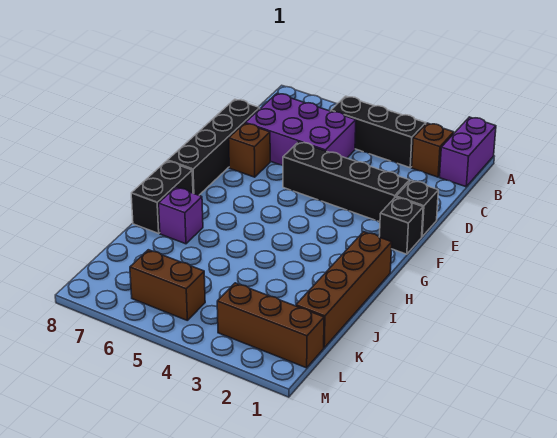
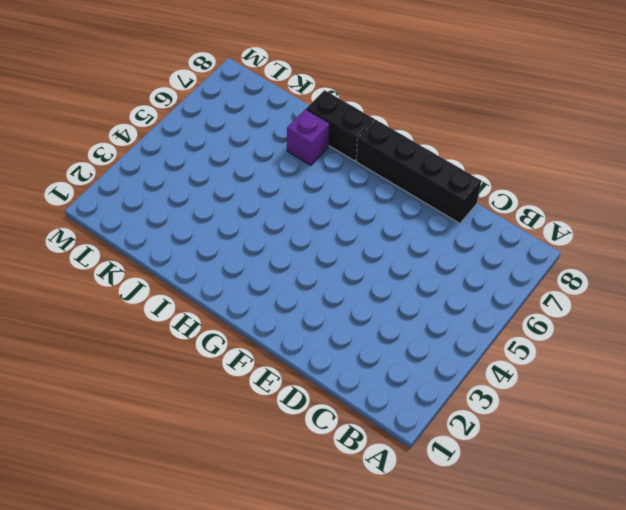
none -> purple brick A1:B1 level 1
none -> brown brick B2 level 1
none -> black brick B3:B5 level 1

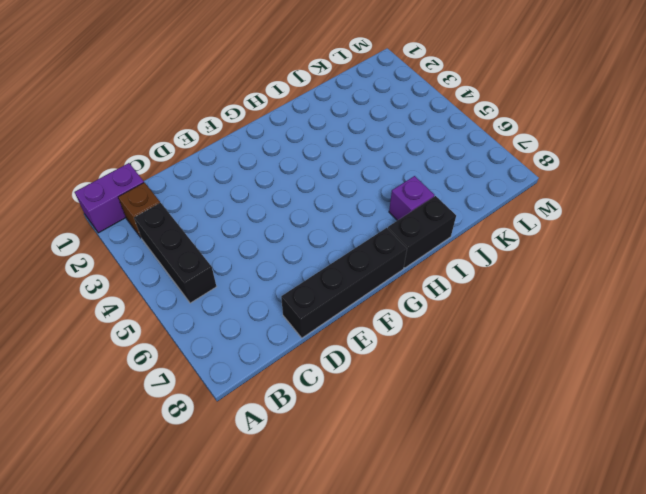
none -> purple brick C5:D7 level 1
none -> black brick E1 level 1
none -> black brick E2:E5 level 1

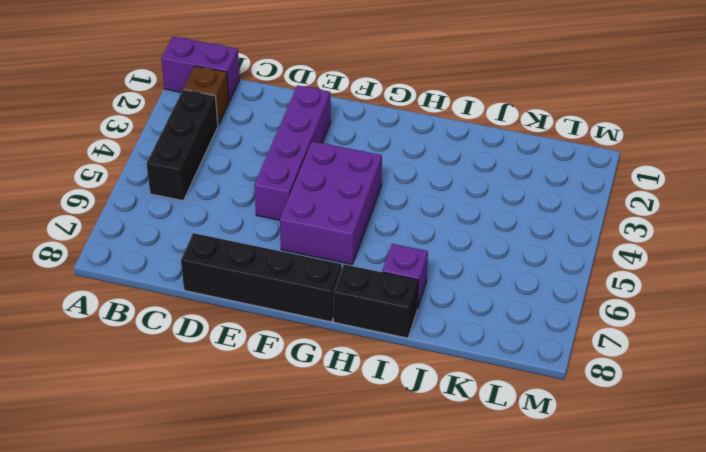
purple brick E2:E5 level 1 -> black brick E2:E5 level 1
purple brick F4:G6 level 1 -> purple brick C5:D7 level 1
none -> black brick E1 level 1
none -> brown brick E7 level 1
none -> black brick F1 level 1

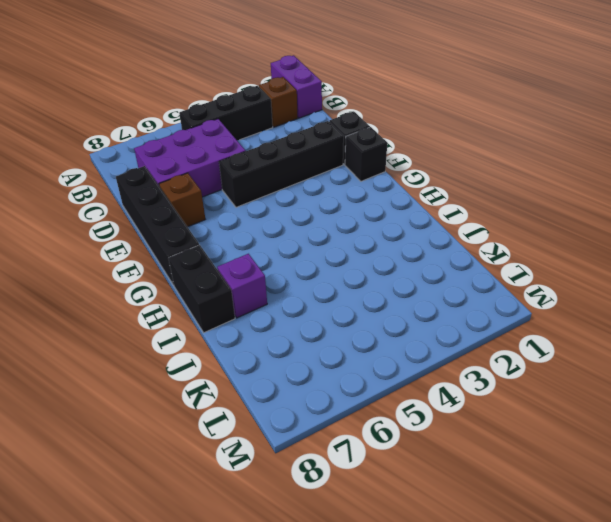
none -> brown brick H1:K1 level 1
none -> brown brick L1:L3 level 1
none -> brown brick L5:L6 level 1

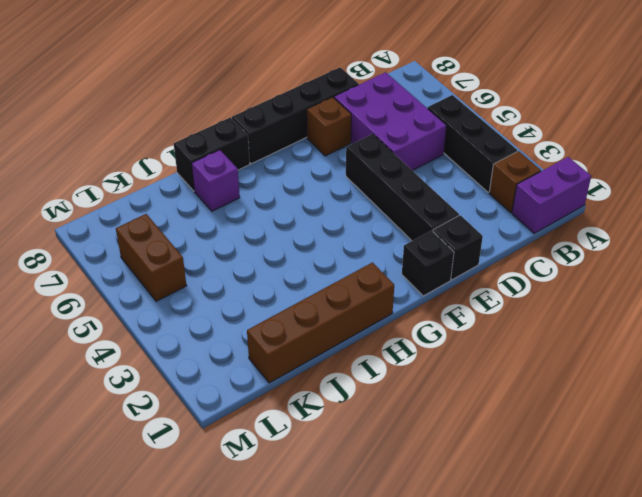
none -> brown brick L1:L3 level 1

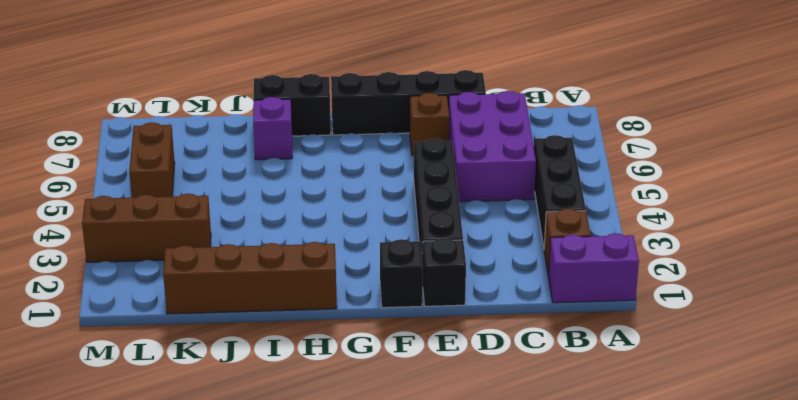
brown brick K3:M3 level 1 -> brown brick L1:L3 level 1

